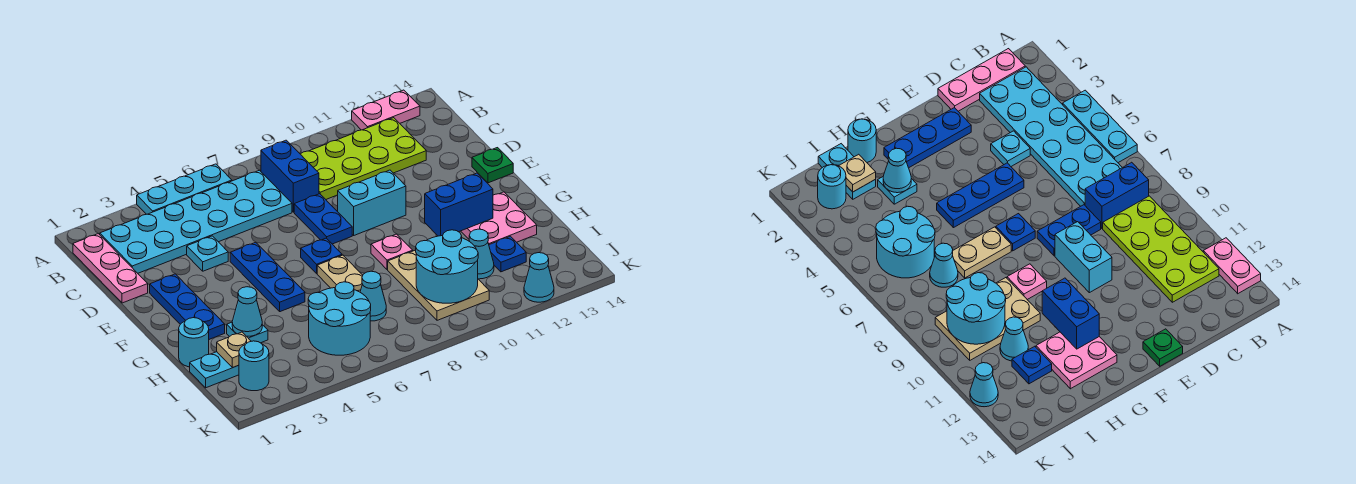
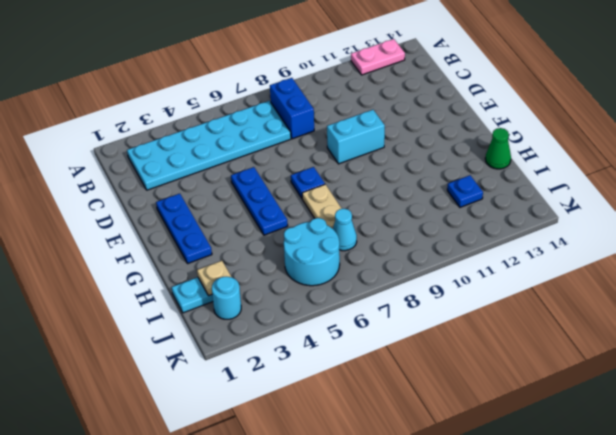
green cone H14 level 1 -> none
none -> cyan plate A4:A6 level 1
none -> pink plate B1:D1 level 1
none -> lime plate B9:C12 level 1
none -> cyan plate D4 level 1

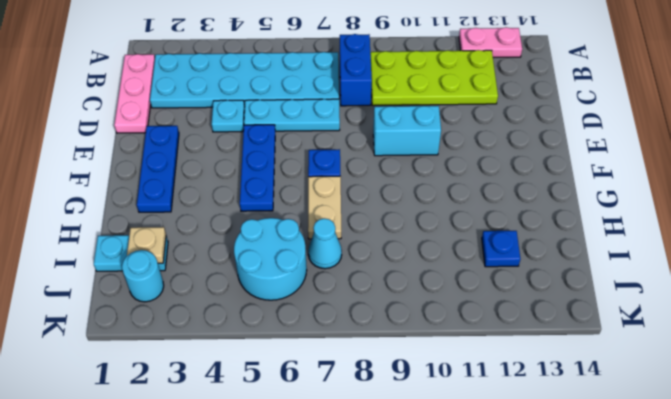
cyan plate D5:D7 level 1 -> cyan plate A4:A6 level 1
none -> blue plate D8:E8 level 1
none -> green plate E14 level 1
none -> pink plate G9 level 1
none -> pink plate G12:H13 level 1

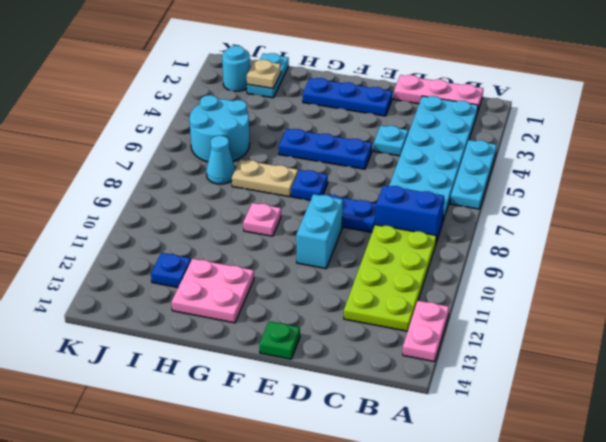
none -> cyan round brick H1 level 1
none -> cyan plate H3 level 1
none -> tan plate H9:J10 level 1
none -> cyan cone I11 level 1

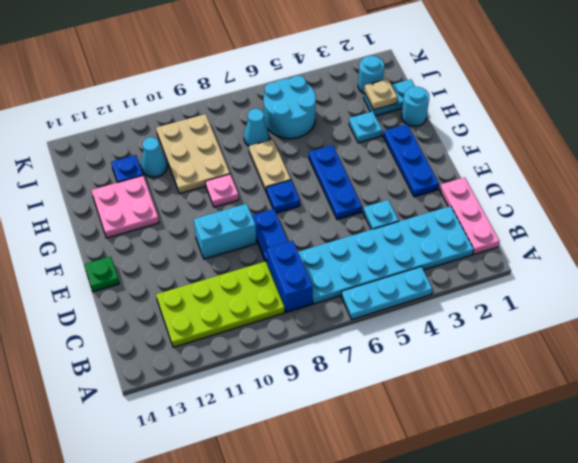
none -> pink plate A12:A13 level 1
none -> cyan cone K12 level 1
none -> blue brick G11:G12 level 2
none -> cyan cone H3 level 2

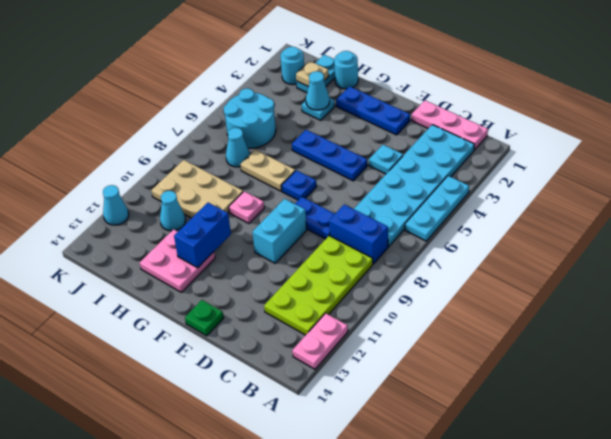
none -> blue plate I12 level 1
none -> cyan round brick I9:J10 level 2

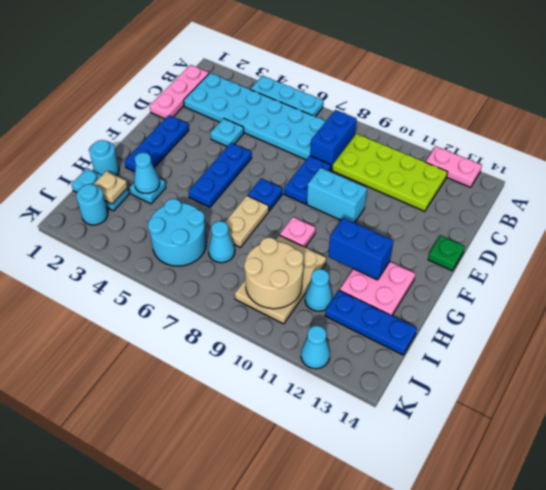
tan round brick I9:J10 level 2 -> cyan round brick I9:J10 level 2
blue plate I12:I14 level 1 -> blue plate I12 level 1

